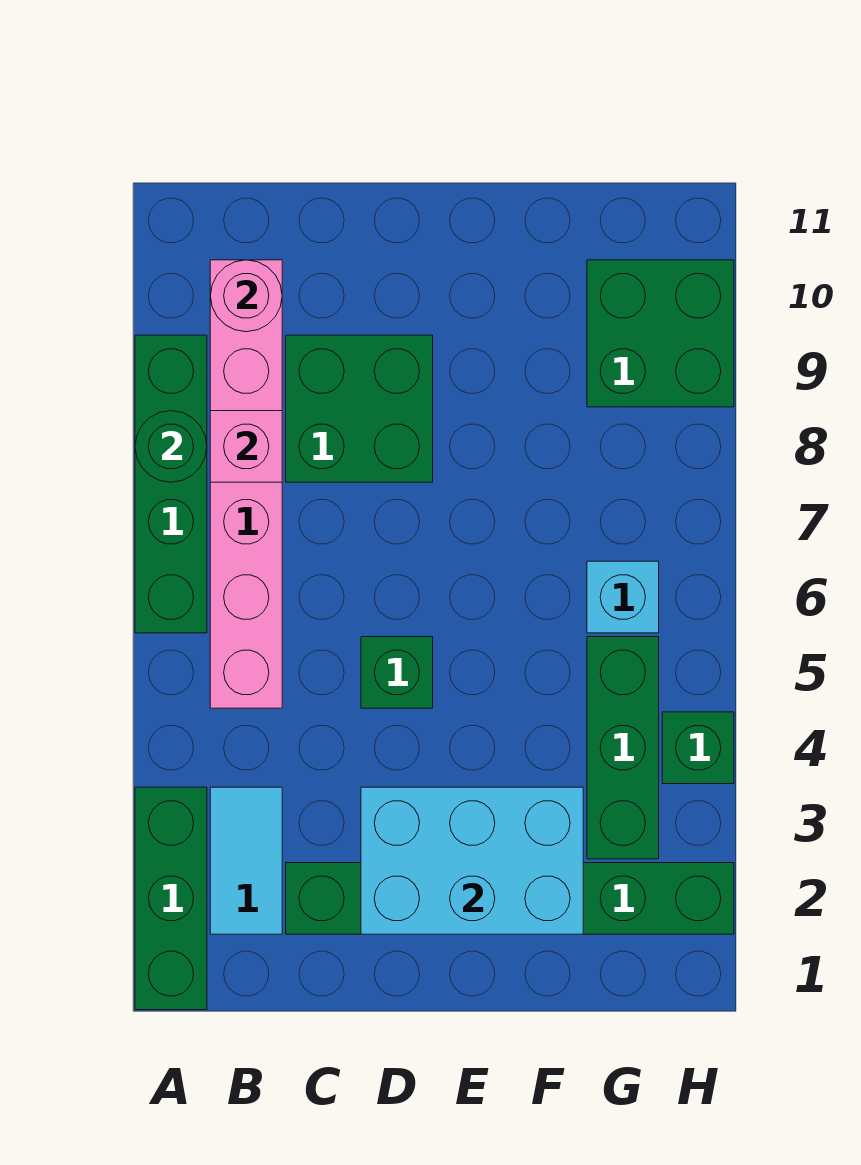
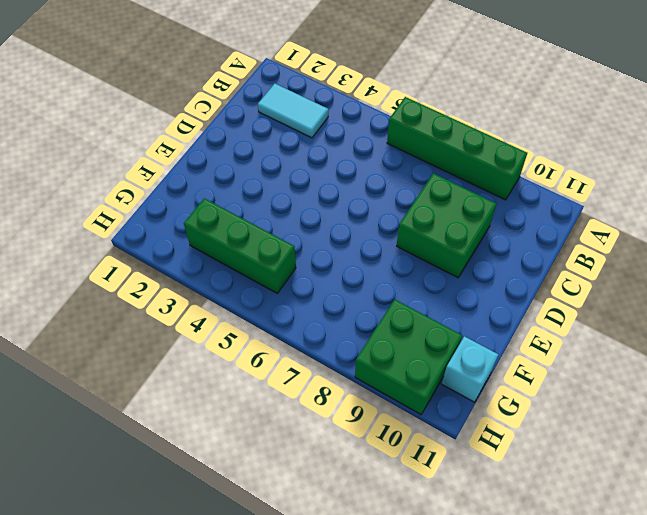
cyan brick G11 level 1 -> cyan brick G6 level 1
none -> green brick A1:A3 level 1
none -> pink brick B5:B10 level 1
none -> green brick C2:H2 level 1

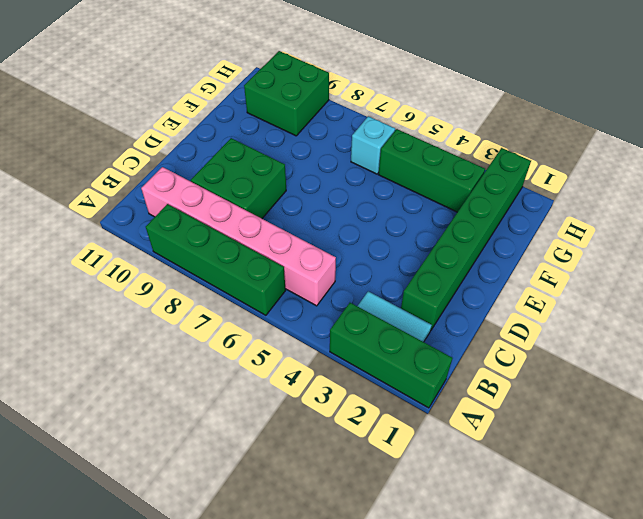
none -> green brick D5 level 1
none -> green brick H4 level 1
none -> green round brick A8 level 2

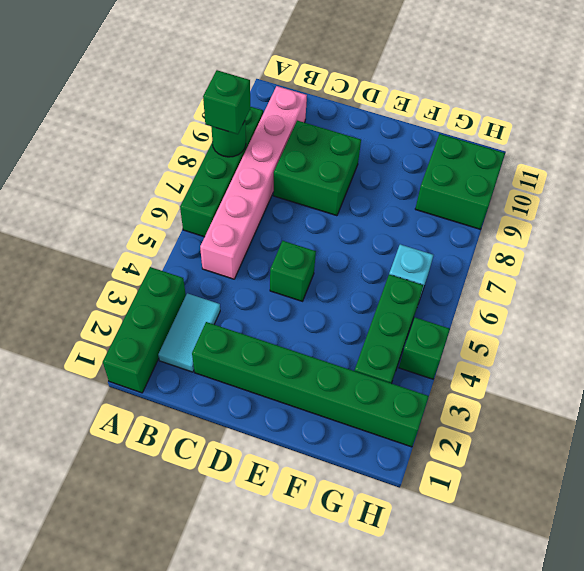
green brick A8 level 3 -> none
none -> pink brick B8 level 2
none -> pink round brick B10 level 2
none -> cyan brick D2:F3 level 2

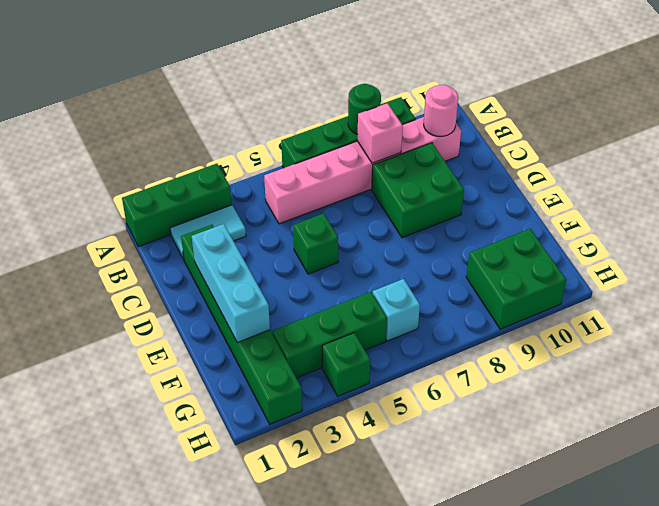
cyan brick D2:F2 level 2 -> cyan brick D2:F3 level 2

